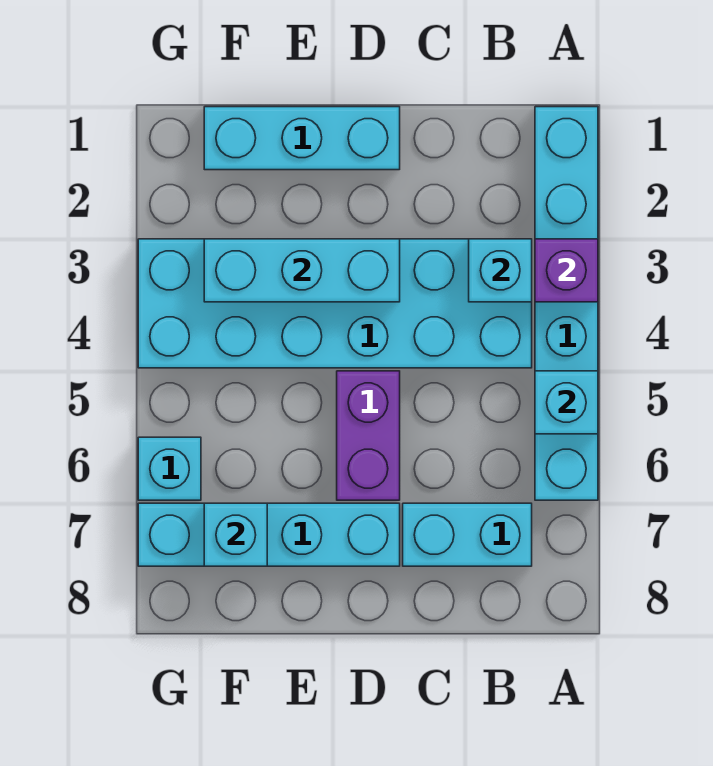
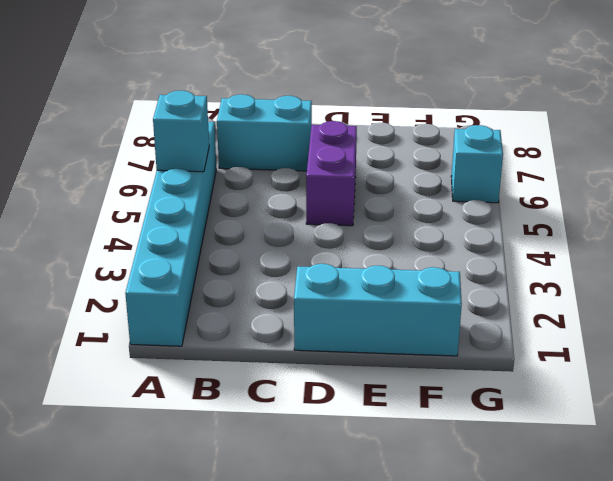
none -> cyan brick B3:G4 level 1
none -> cyan brick D7:G7 level 1
none -> purple brick A3 level 2

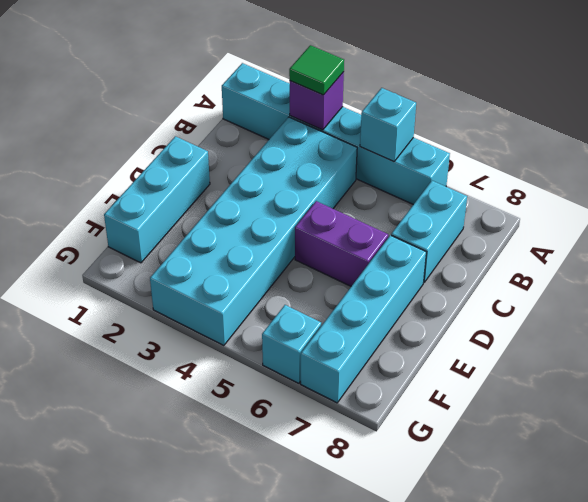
green tile A3 level 3 -> none
none -> cyan brick B3 level 2
none -> cyan brick D3:F3 level 2
none -> cyan brick F7 level 2

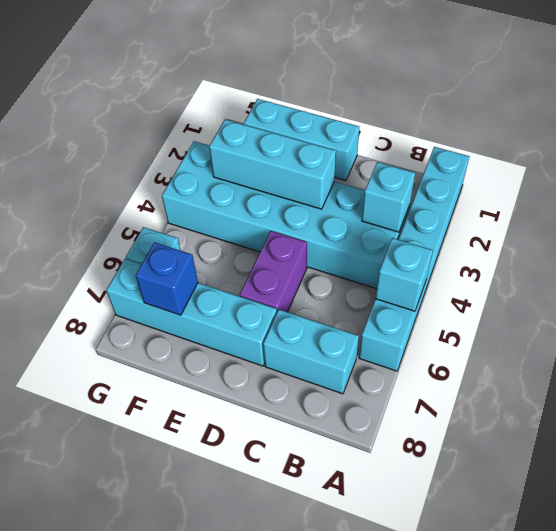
blue brick F7 level 2 -> cyan brick F7 level 2
none -> purple brick A3 level 2

